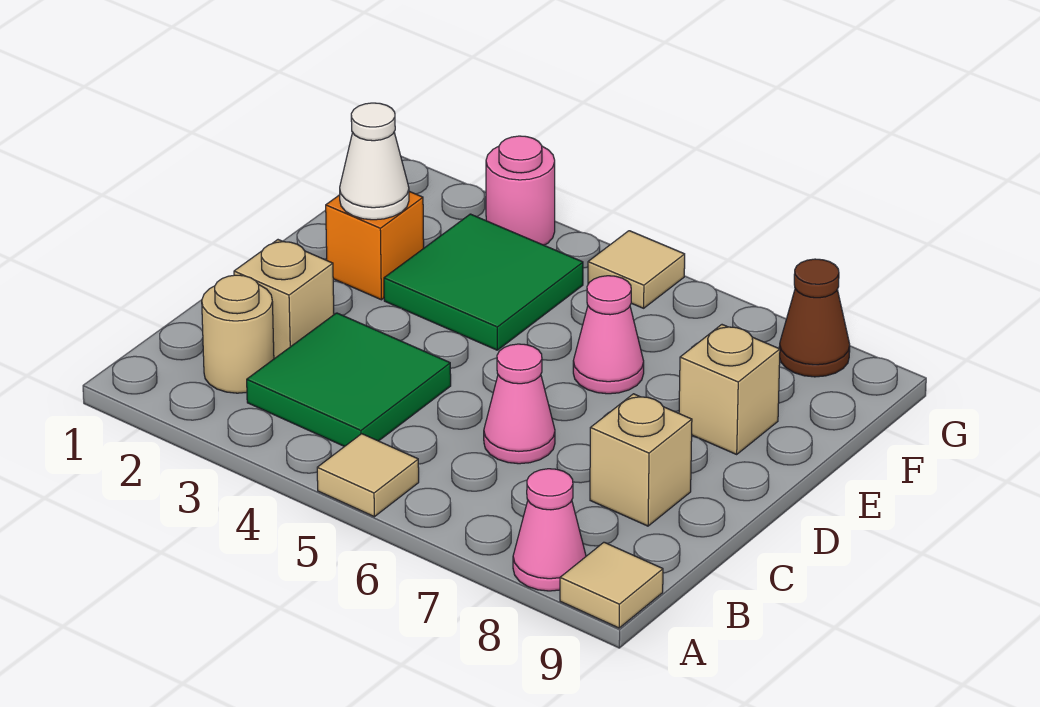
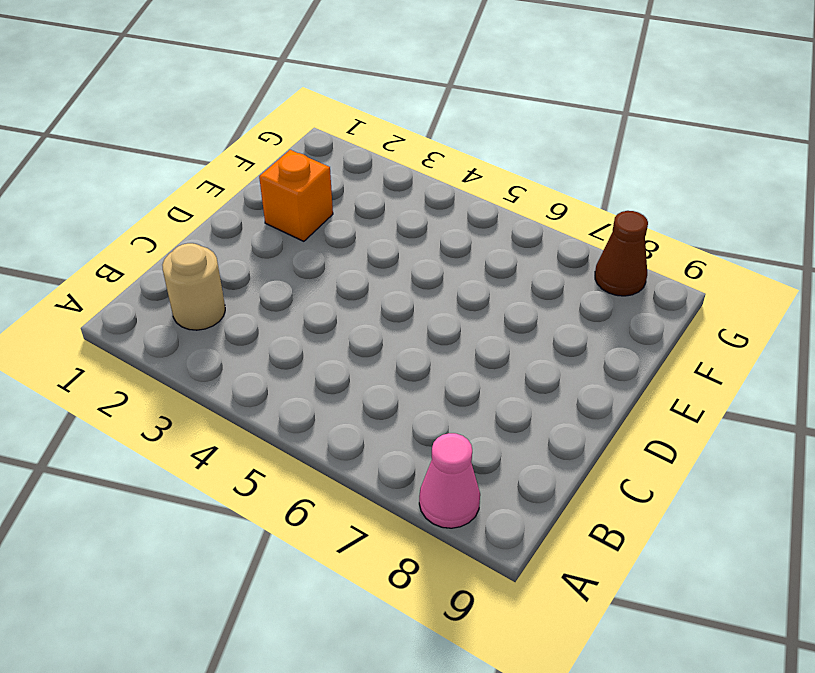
none -> tan tile A5 level 1
none -> tan tile A9 level 1
none -> green tile B3:C4 level 1

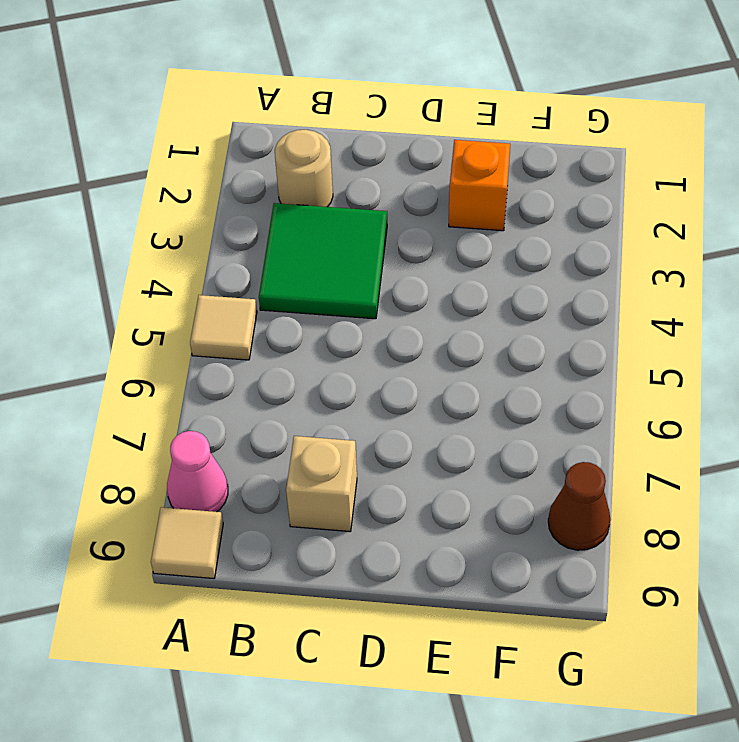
none -> tan brick C2 level 1
none -> pink cone C6 level 1
none -> green tile E3:F4 level 1

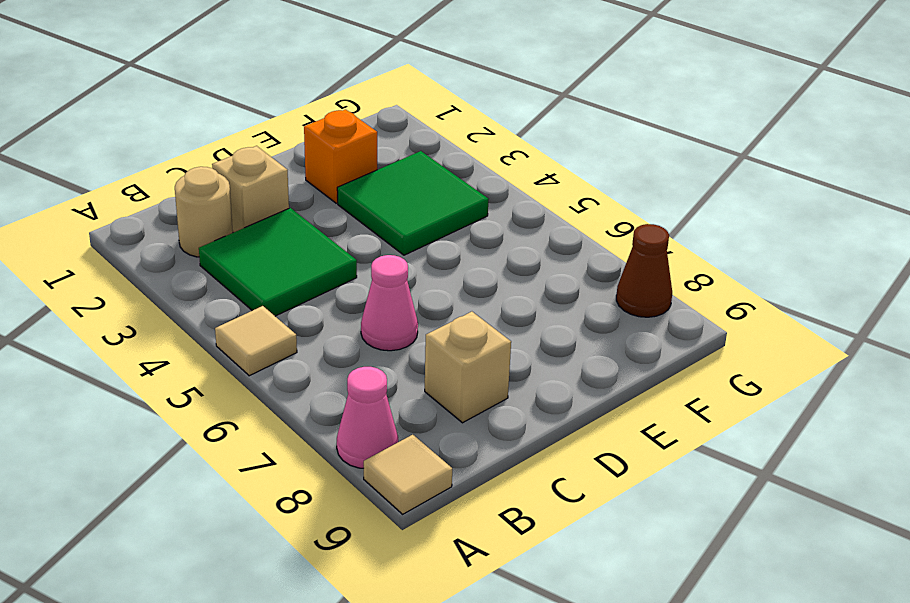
none -> pink cone E6 level 1
none -> tan brick E8 level 1
none -> pink round brick G3 level 1

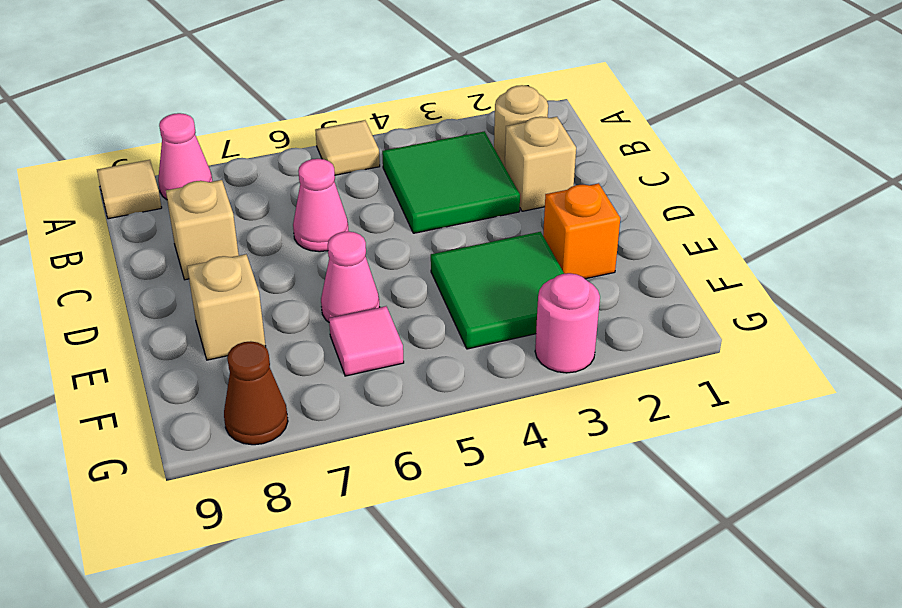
pink tile F6 level 1 -> none
none -> tan tile G5 level 1
none -> white cone E2 level 2

